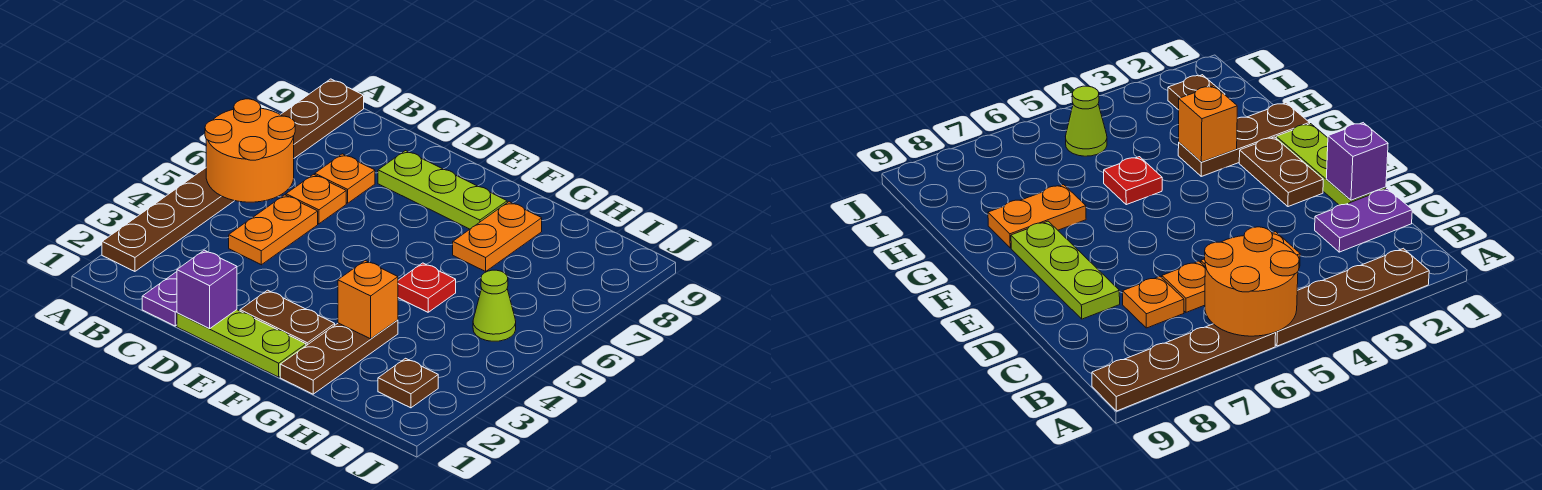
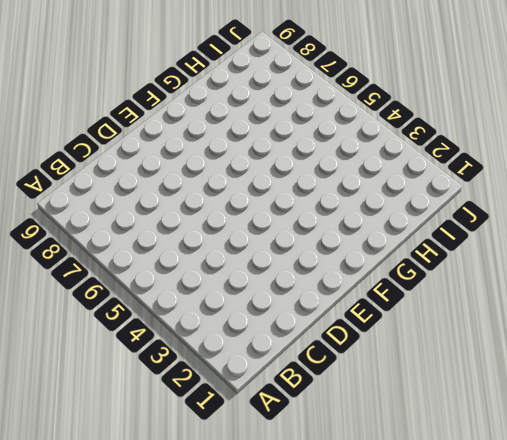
none -> brown plate A2:A5 level 1
none -> brown plate A6:A9 level 1
none -> purple plate C1:C2 level 1

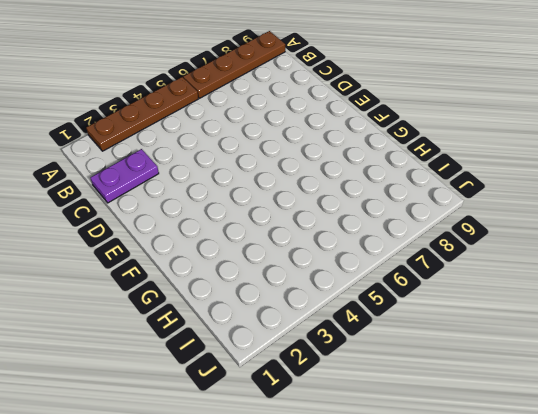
none -> orange plate C4:C5 level 1
none -> orange plate C6 level 1
none -> orange plate C7 level 1

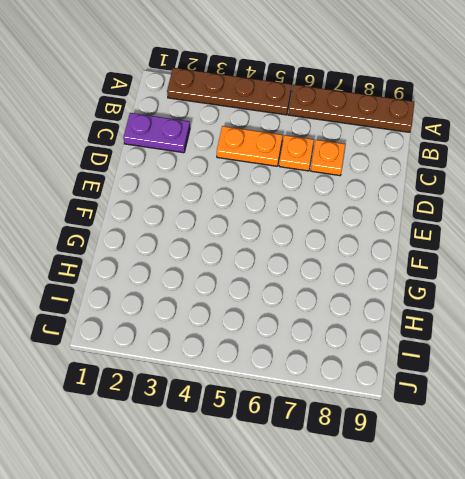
none -> lime plate D1:F1 level 1
none -> lime plate D8:F8 level 1
none -> brown plate E2:F2 level 1

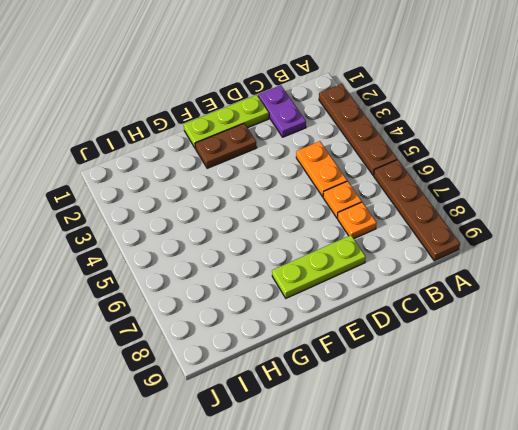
none -> brown plate G1:G3 level 1
none -> red plate G5 level 1
none -> orange plate G7:G8 level 1

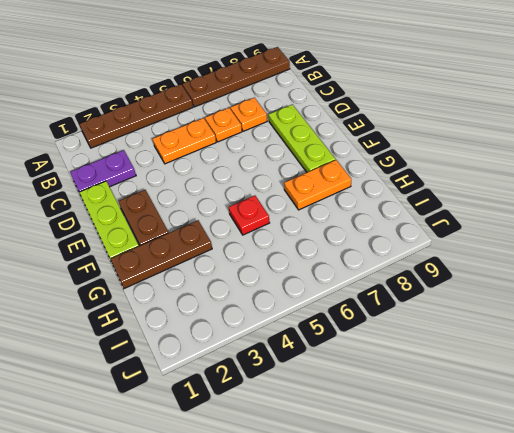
none -> brown plate I2 level 1
none -> lime cone I5 level 1
none -> orange round brick A5:B6 level 2

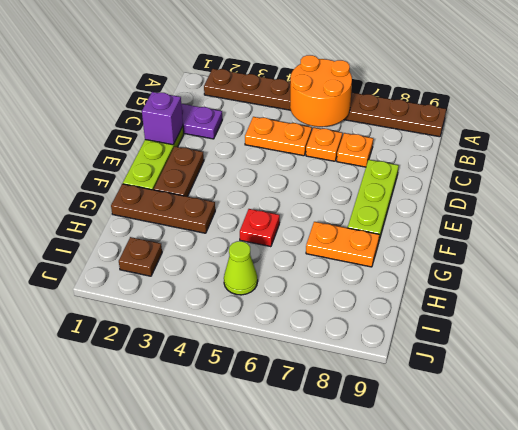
none -> orange brick G3 level 2

